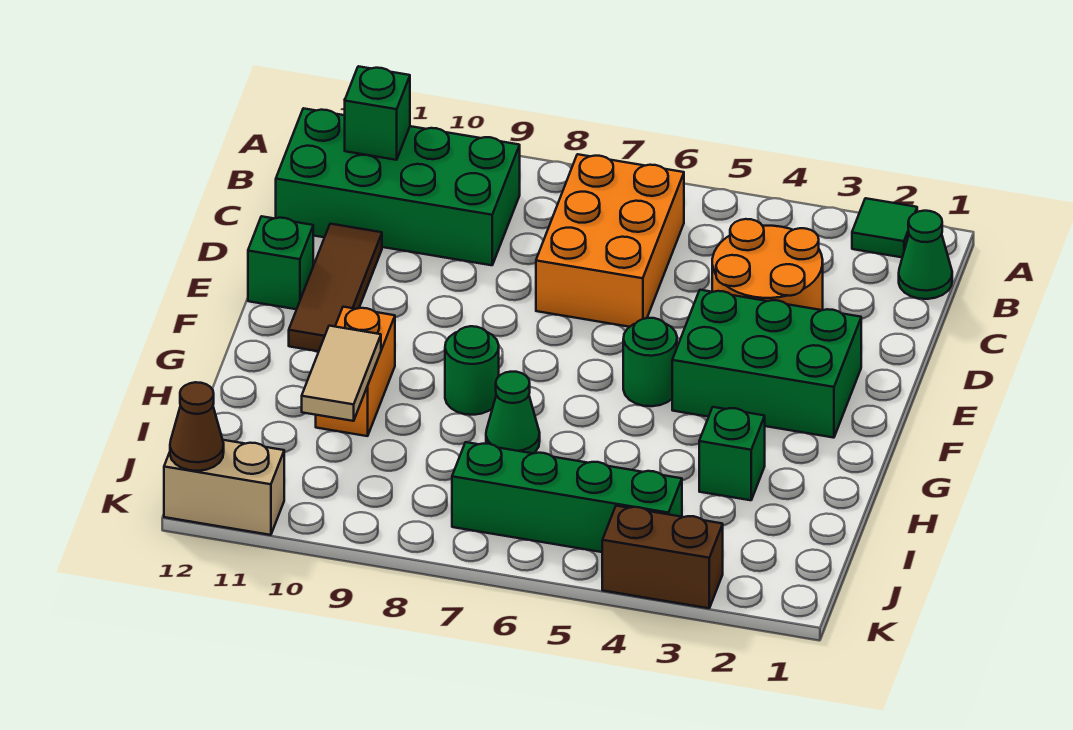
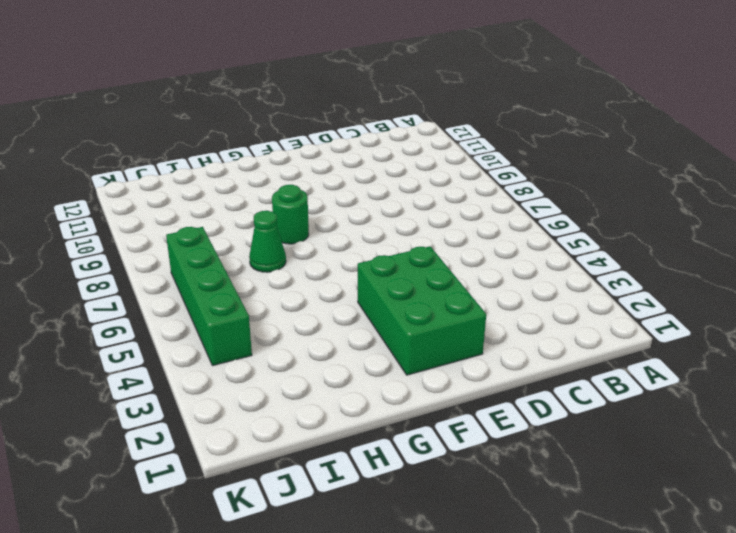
none -> green tile A2 level 1
none -> green cone B1 level 1
none -> orange brick B6:D7 level 1

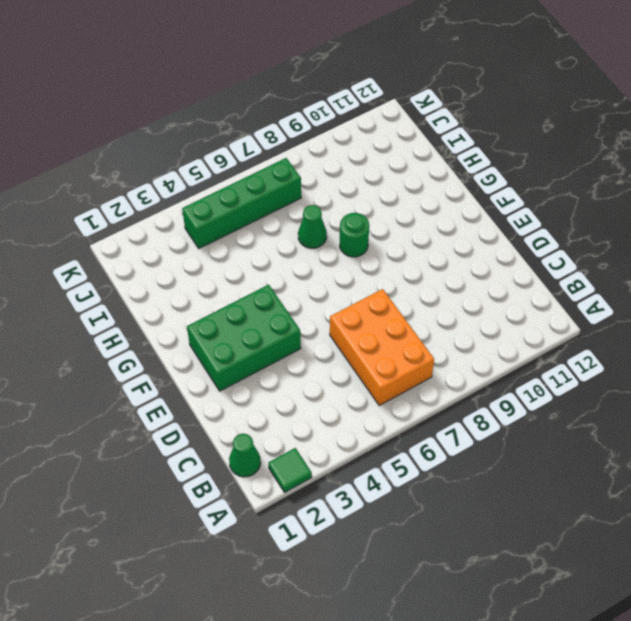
none -> green brick B9:C12 level 1
none -> orange round brick C3:D4 level 1
none -> brown tile D11:F11 level 1

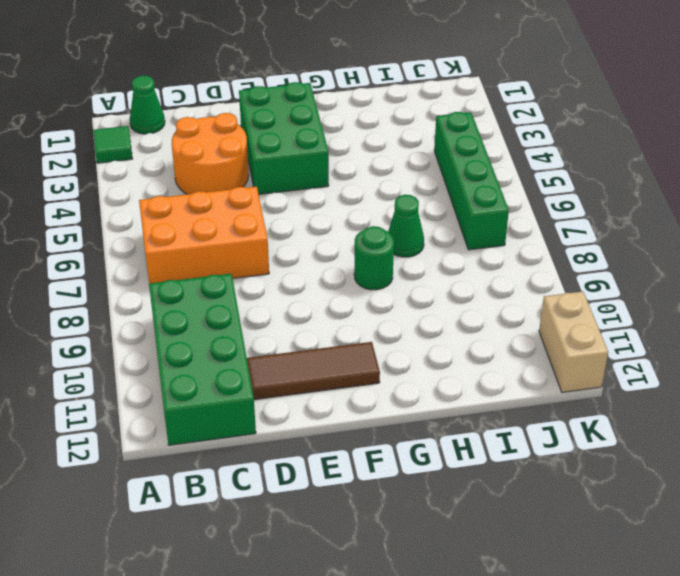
none -> green brick E12 level 1
none -> green round brick F5 level 1
none -> orange brick G10:H10 level 1

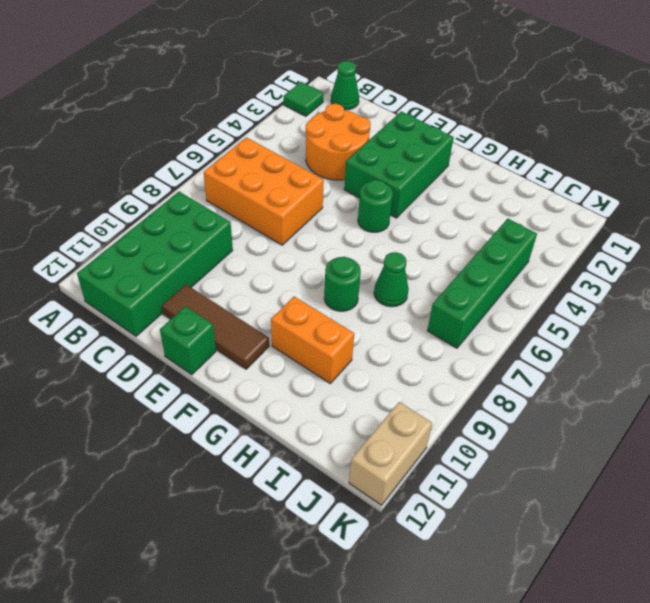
none -> green brick H3 level 1
none -> brown brick K3:K4 level 1
none -> green brick B11 level 2

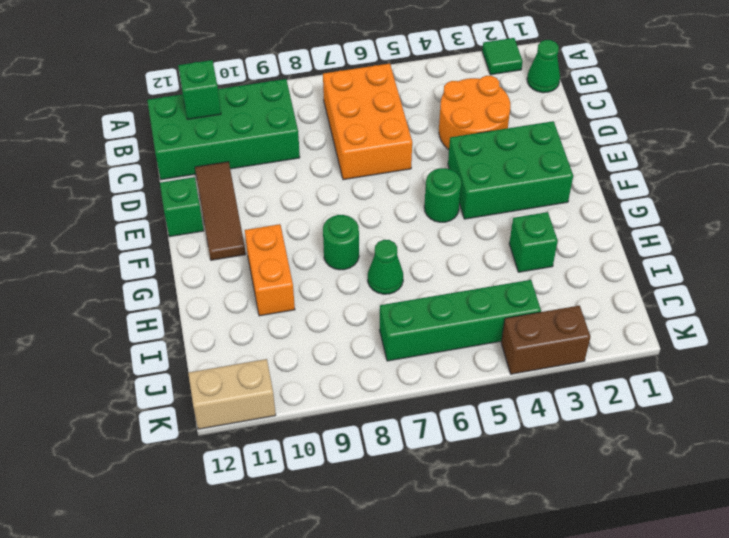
none -> tan tile H10:I10 level 2
none -> brown cone K12 level 2

